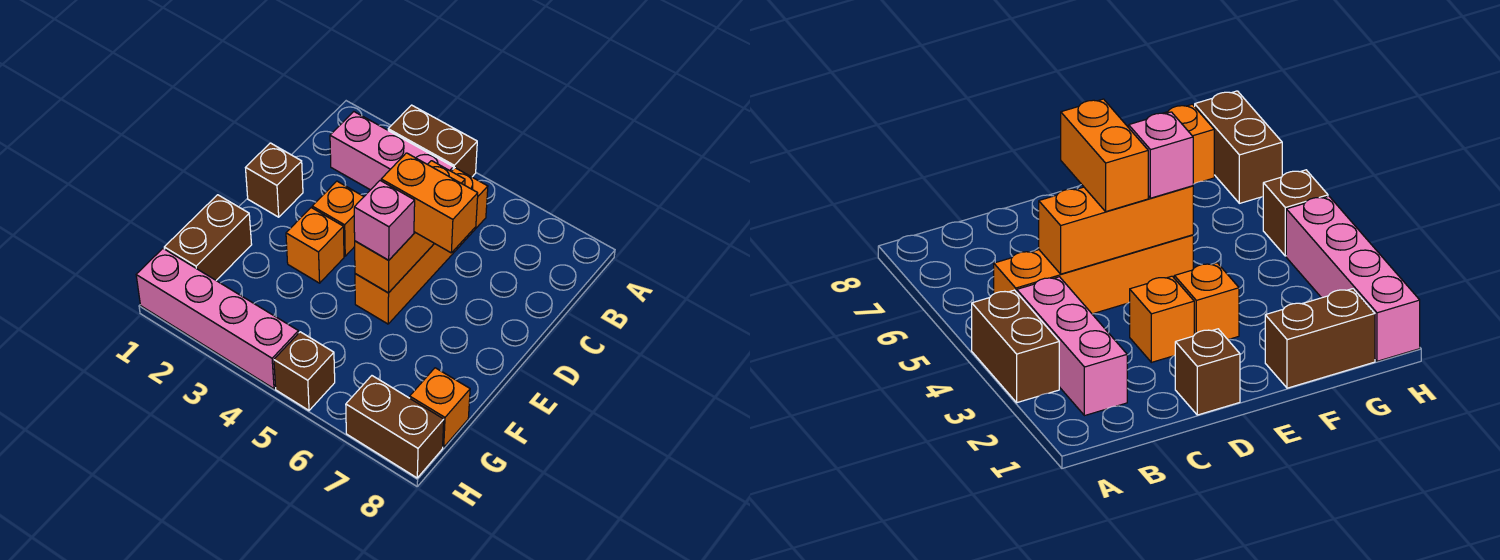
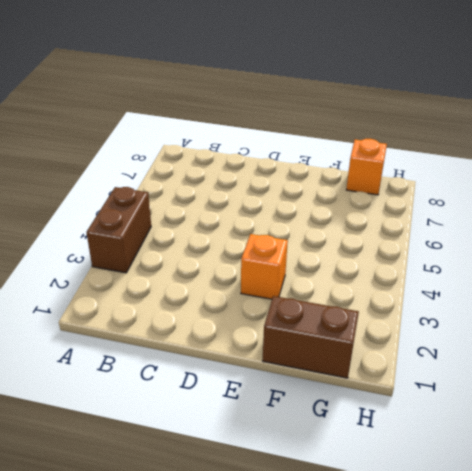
none -> pink brick B2:B4 level 1
none -> orange brick B5:E5 level 1
none -> brown brick D1 level 1

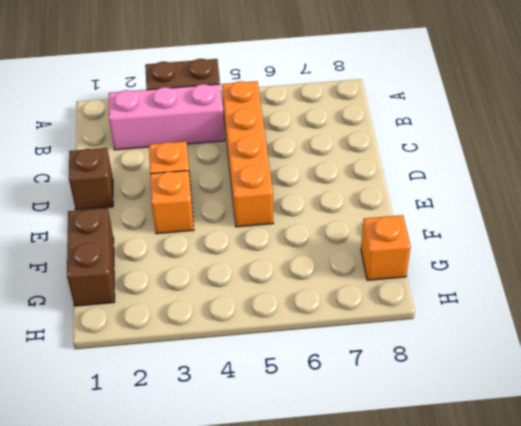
none -> pink brick H1:H4 level 1
none -> brown brick H5 level 1
none -> brown brick H7:H8 level 1

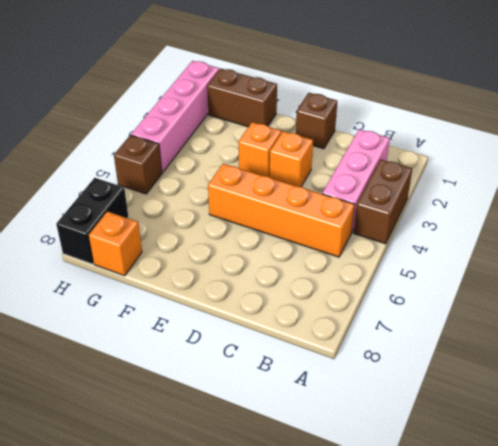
black brick H7:H8 level 1 -> brown brick H7:H8 level 1
none -> orange brick C5:E5 level 2
none -> orange brick D5:D6 level 3
none -> pink brick E5 level 3

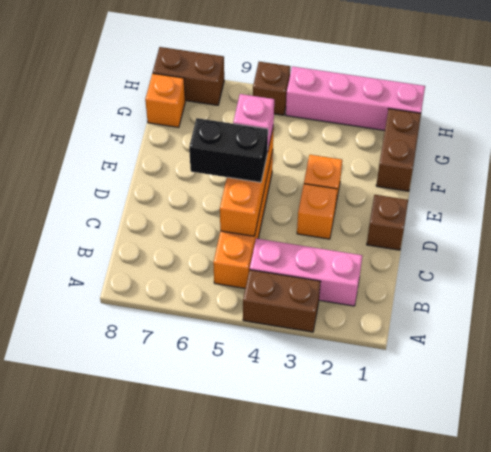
black brick D5:D6 level 3 -> orange brick D5:D6 level 3

